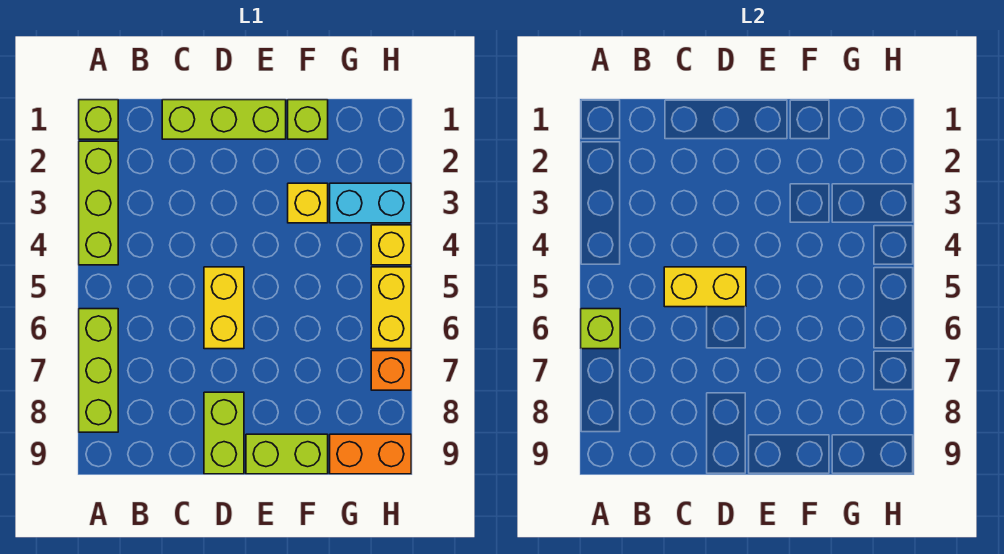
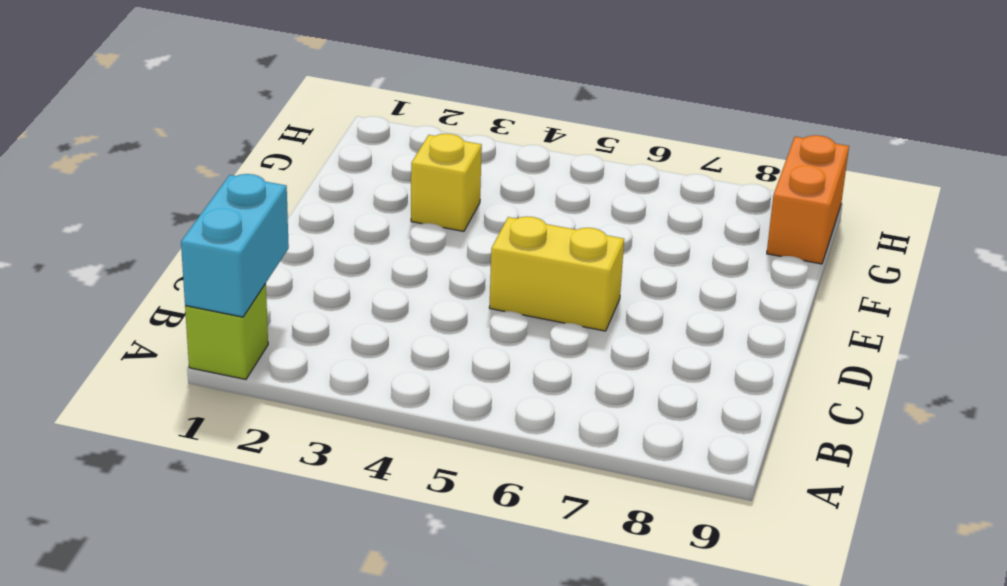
cyan brick A1:B1 level 2 -> cyan brick G3:H3 level 1
none -> lime brick A2:A4 level 1
none -> lime brick A6:A8 level 1
none -> lime brick C1:E1 level 1

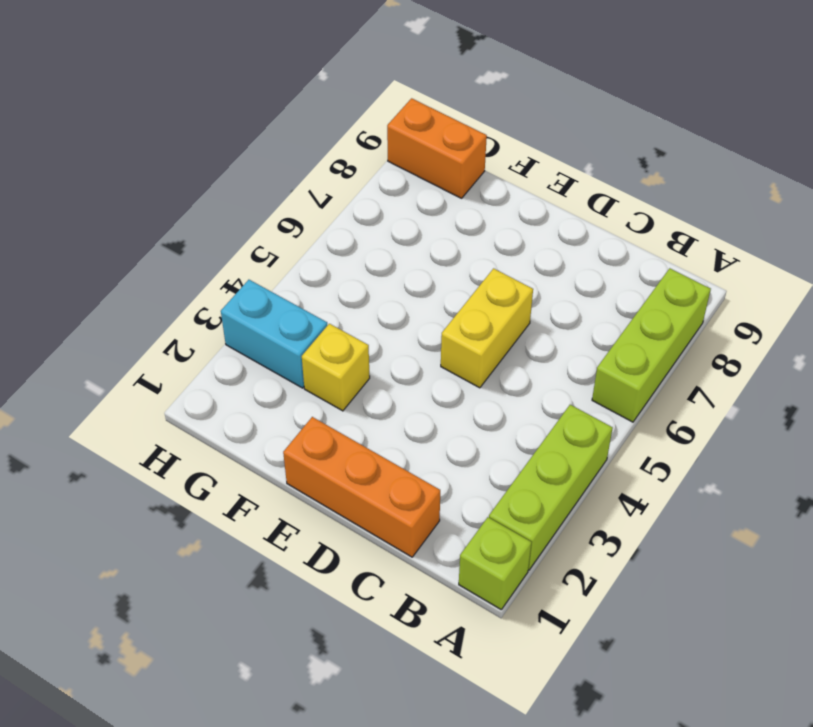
orange brick C1:E1 level 1 -> lime brick C1:E1 level 1
none -> lime brick D8:D9 level 1
none -> lime brick E9:F9 level 1
none -> lime brick F1 level 1

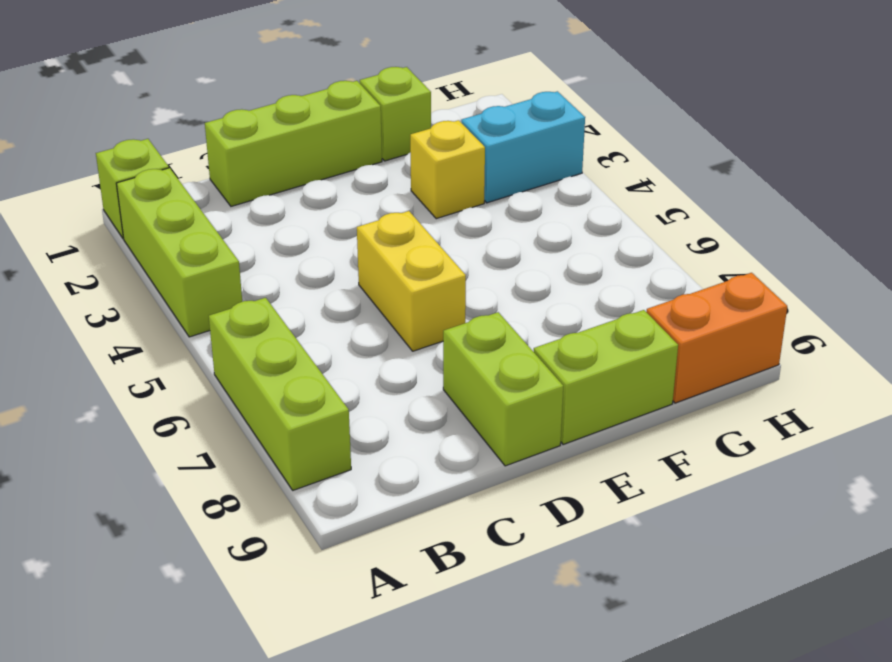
none -> yellow brick H4 level 1
none -> yellow brick H5:H6 level 1
none -> orange brick H7 level 1

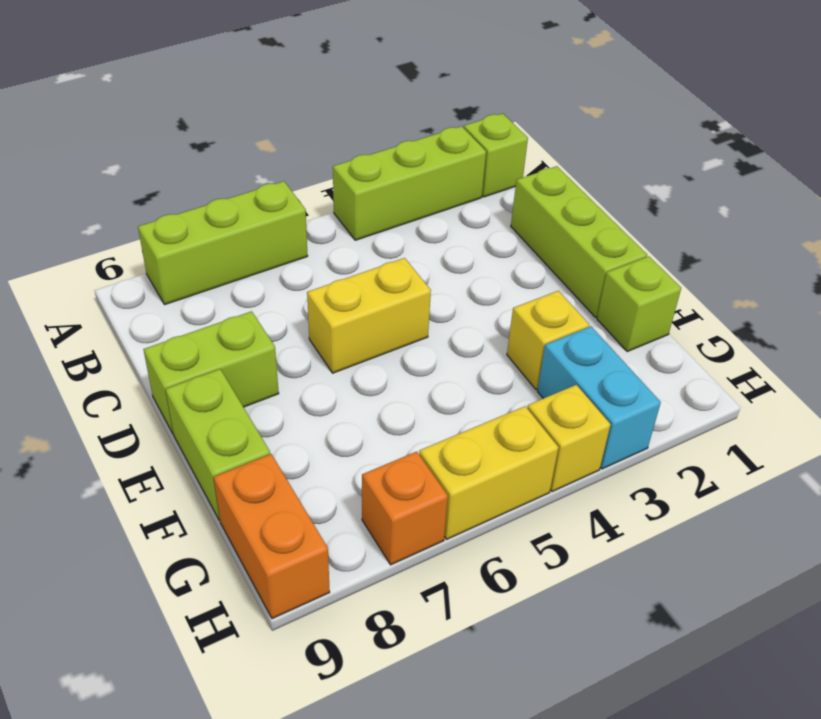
none -> lime brick A6 level 2
none -> yellow brick C5:D5 level 2

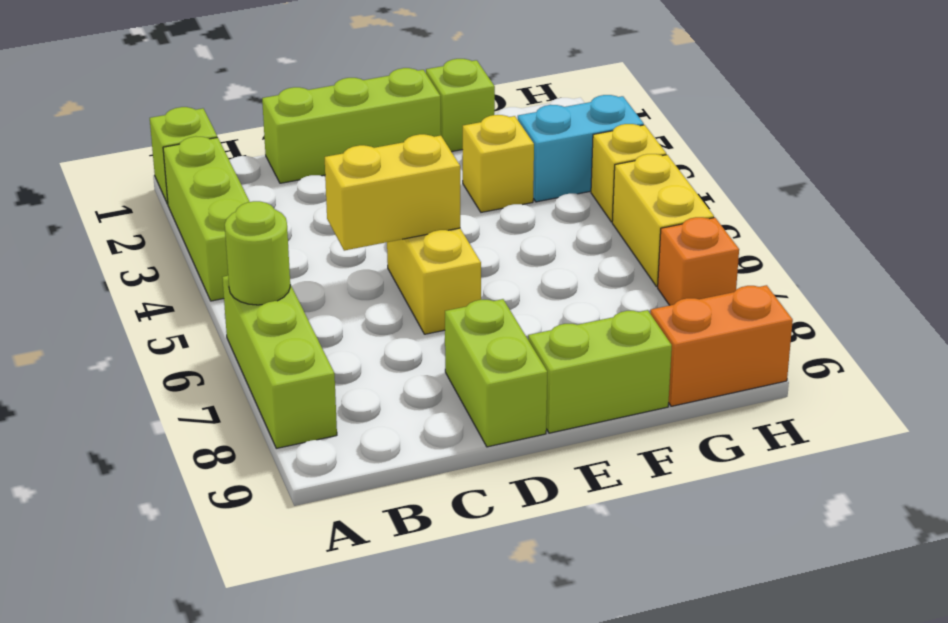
lime round brick A6 level 2 -> lime brick A6 level 2

